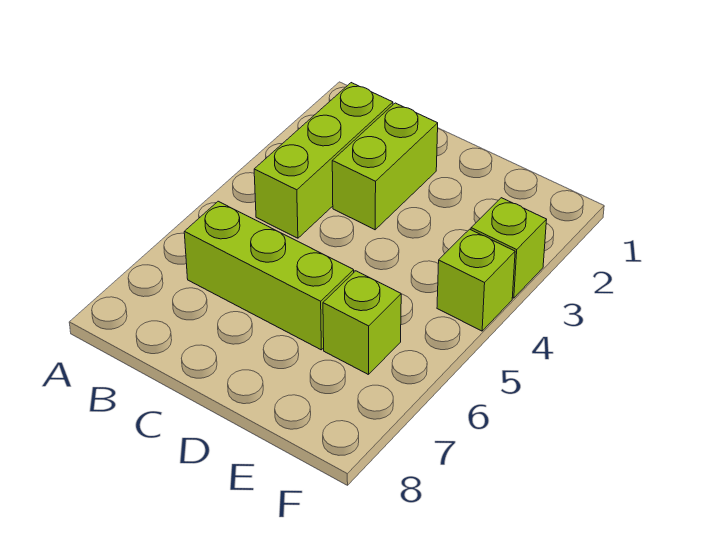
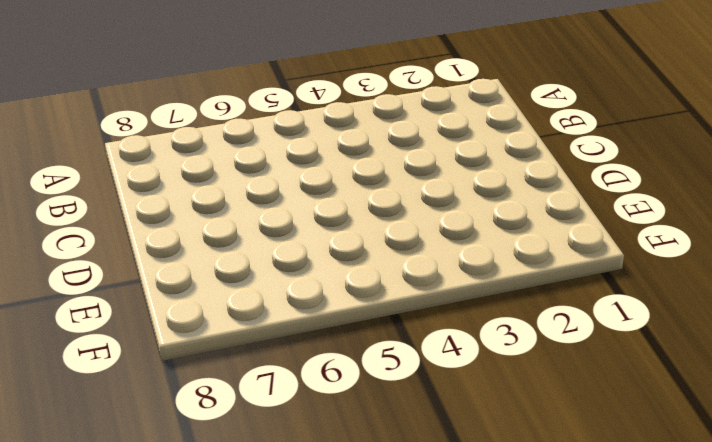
none -> lime brick B2:B4 level 1
none -> lime brick B6:D6 level 1

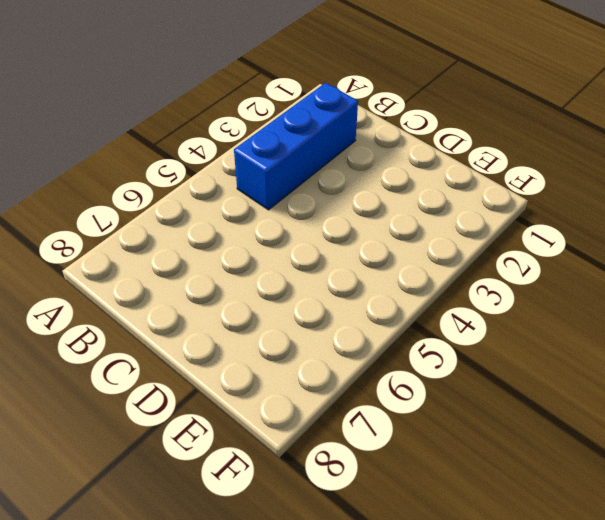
blue brick B2:B4 level 1 -> lime brick B2:B4 level 1
none -> lime brick B6:D6 level 1
none -> lime brick C2:C3 level 1

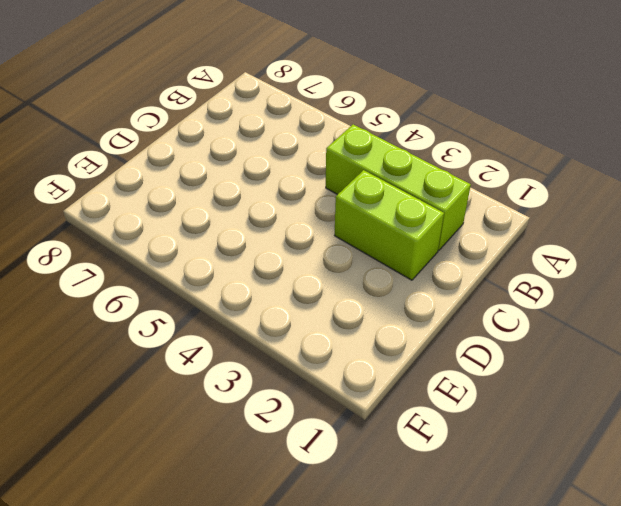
none -> lime brick B6:D6 level 1
none -> lime brick E6 level 1

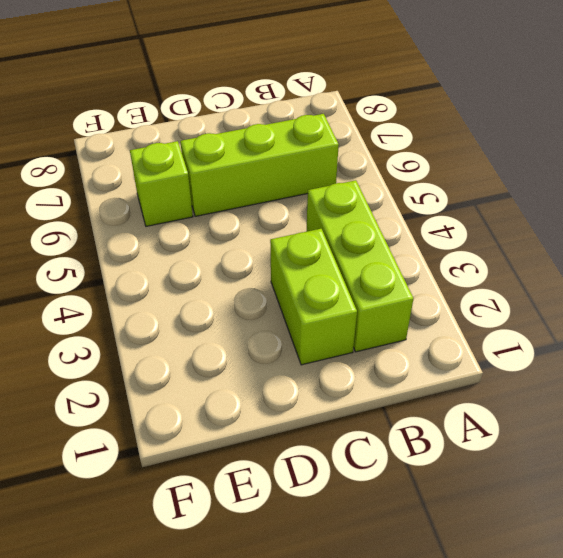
none -> lime brick F3 level 1
none -> lime brick F4 level 1

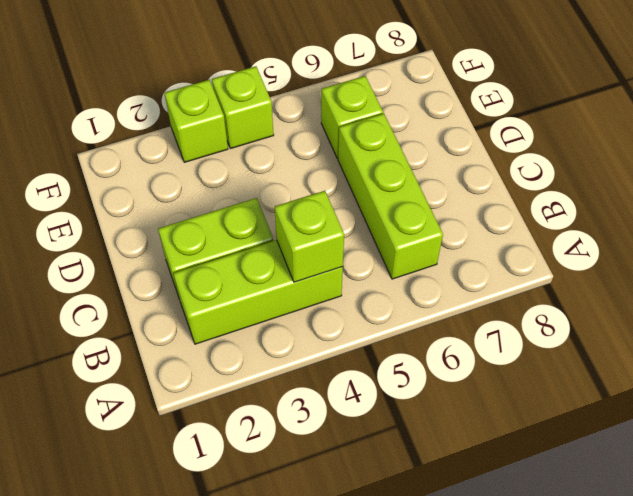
lime brick B4 level 2 -> none

